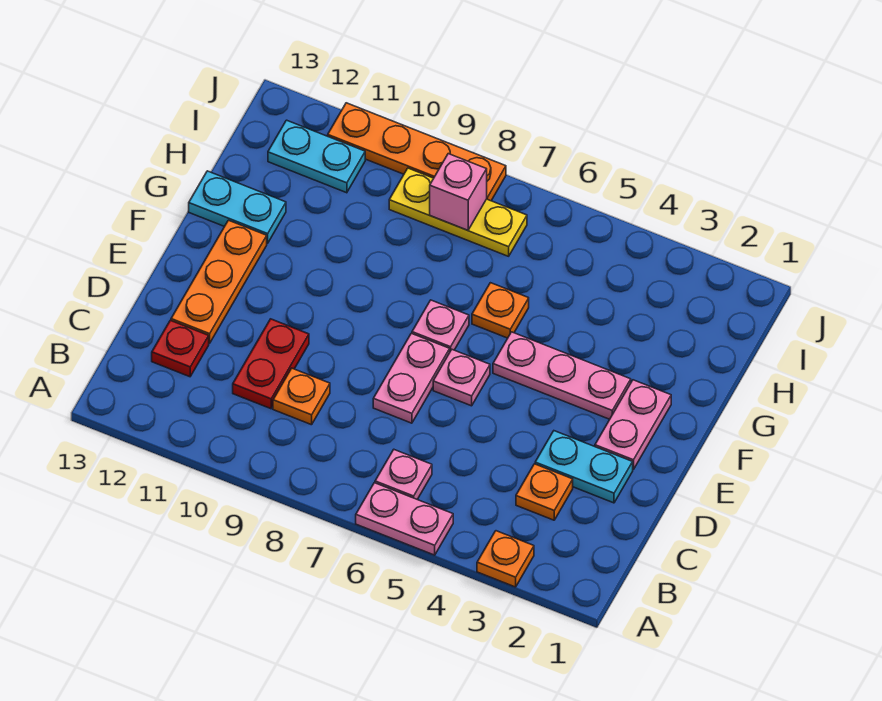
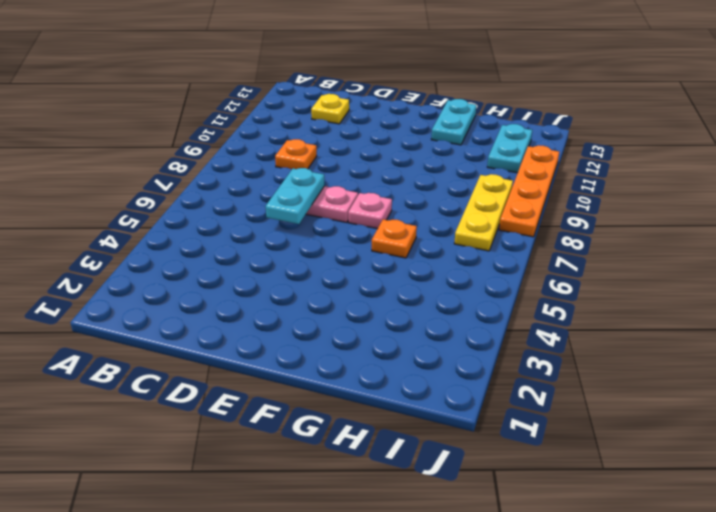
yellow plate C12 level 1 -> red plate C12 level 1
cyan plate D6:D7 level 2 -> cyan plate D2:D3 level 1
none -> orange plate A3 level 1
none -> pink plate A5:A6 level 1
none -> pink plate B6 level 1

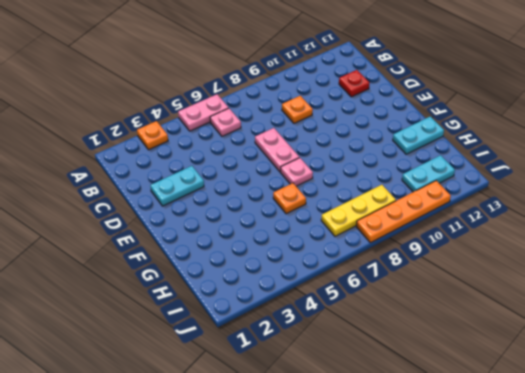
none -> orange plate C3 level 1
none -> red plate C10:D10 level 1
none -> orange plate D12:F12 level 1

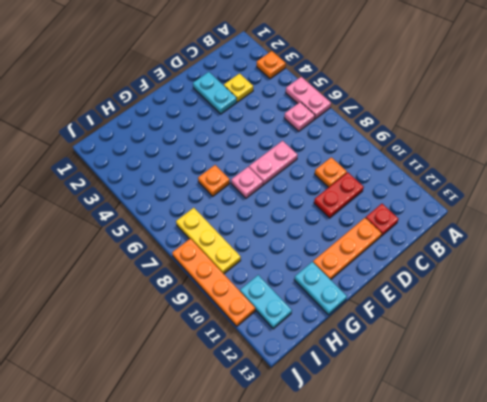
yellow plate C3 level 1 -> orange plate C3 level 1
none -> pink plate E2:F2 level 1
none -> pink plate E6 level 1
none -> pink plate F3:F5 level 1

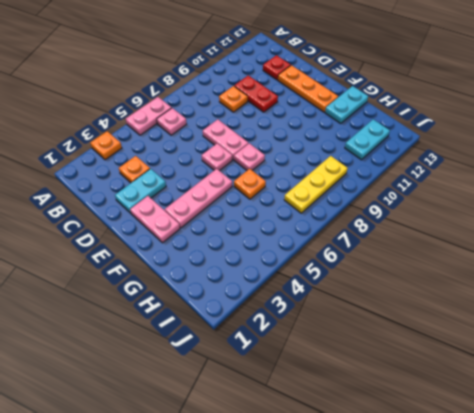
none -> orange plate J8:J11 level 1
none -> pink brick I8 level 2

